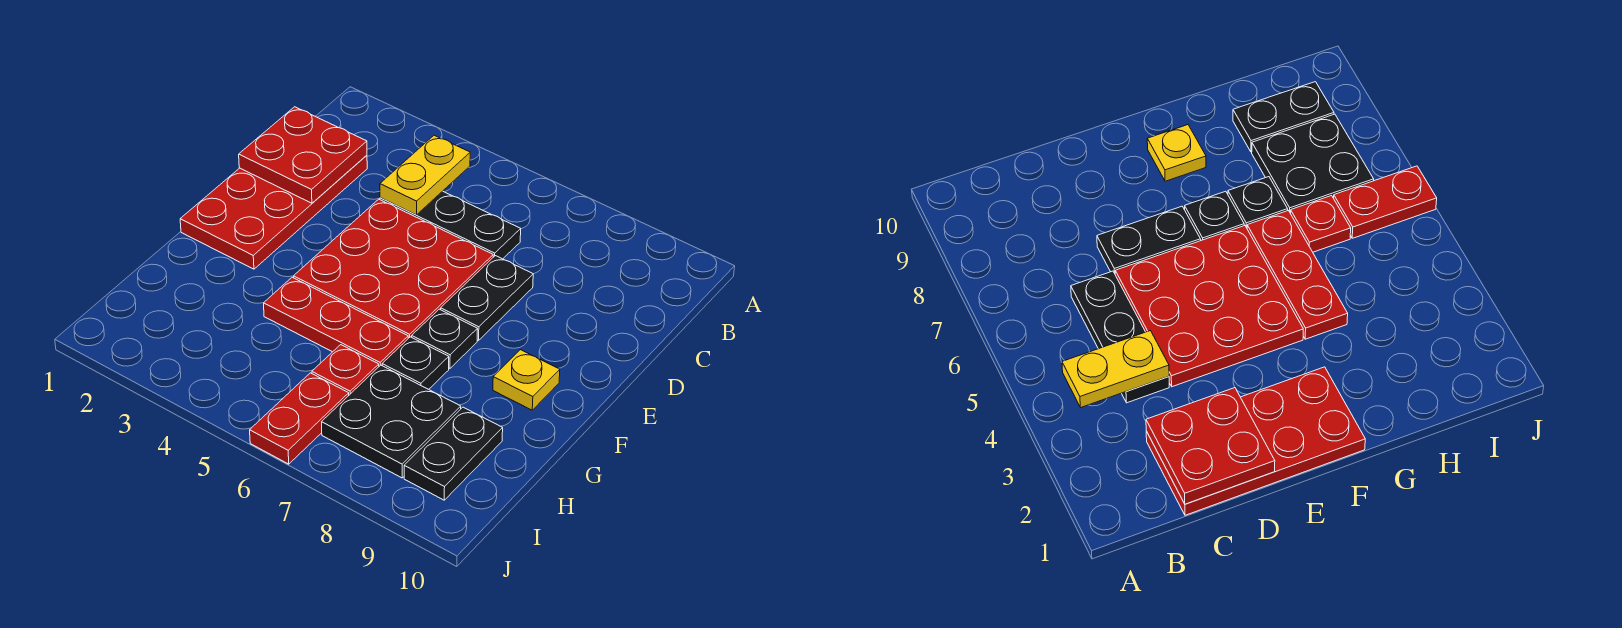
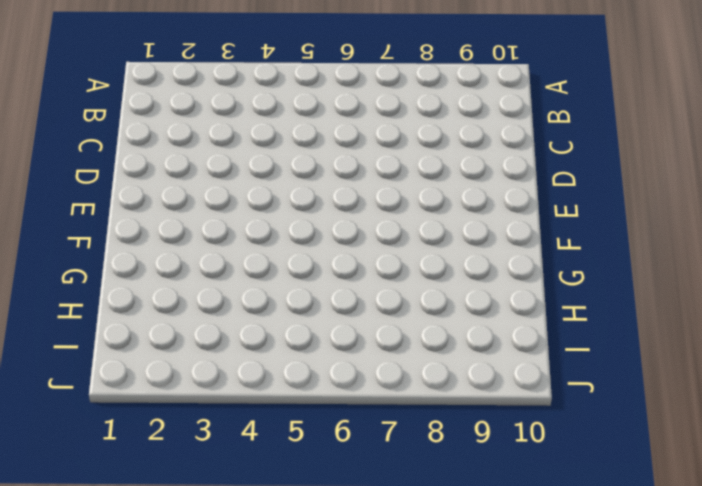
none -> red plate C1:F2 level 1
none -> black plate C4:C6 level 1
none -> red plate D4:F6 level 1

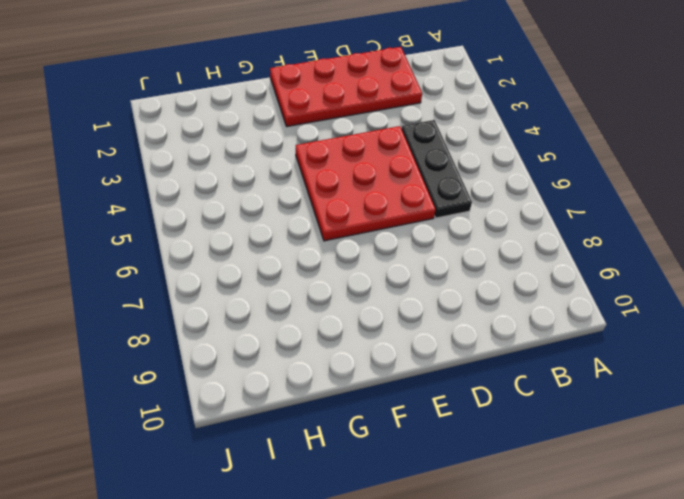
none -> black plate D7:E7 level 1
none -> black plate F7 level 1
none -> yellow plate F9 level 1

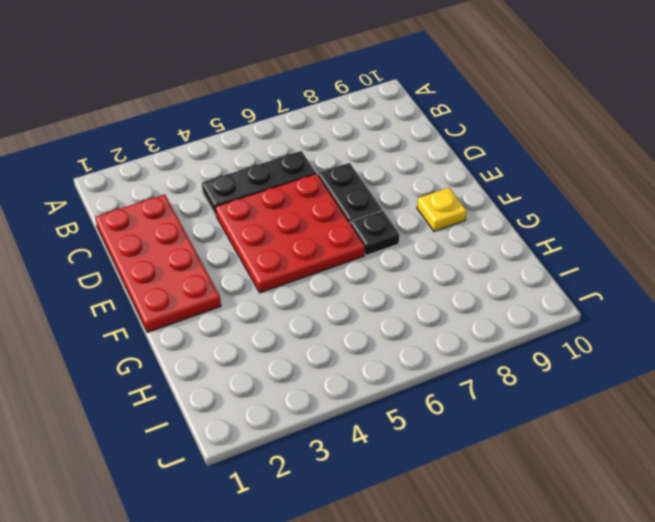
none -> red plate G4:G6 level 1
none -> black plate G7 level 1
none -> red plate H6 level 1

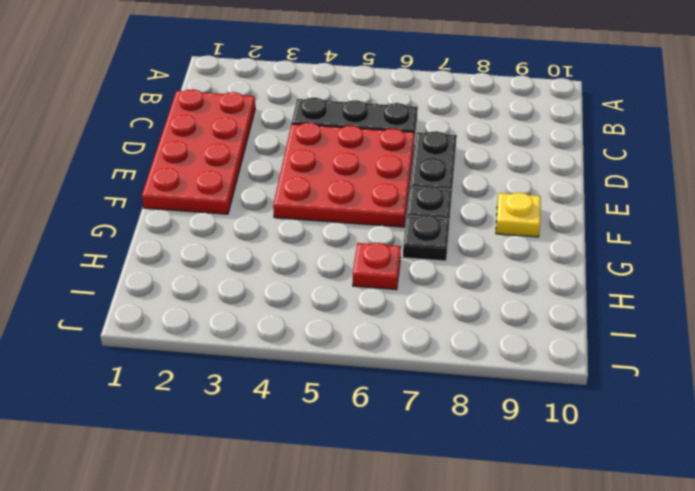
none -> red plate G4:G6 level 1
none -> black plate H7:I8 level 1
none -> black plate H9:I9 level 1

